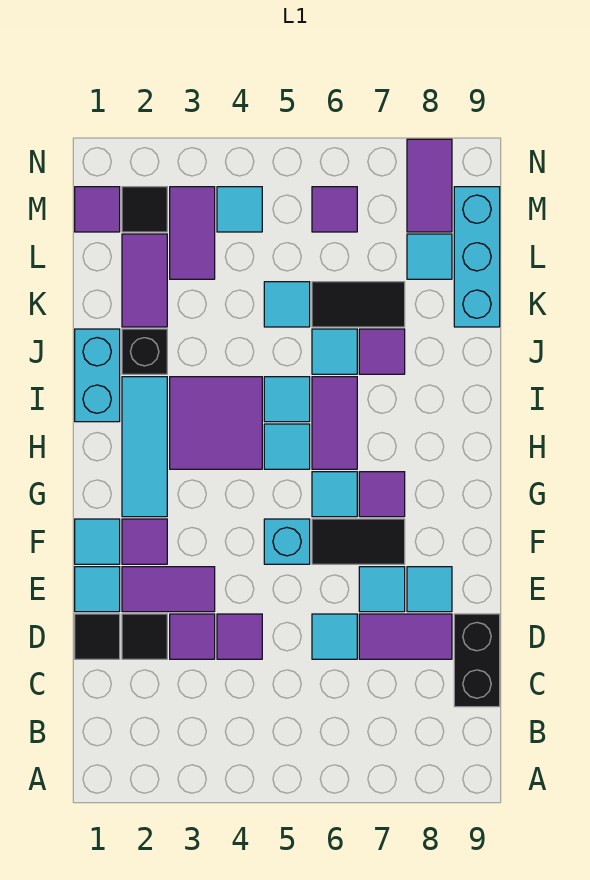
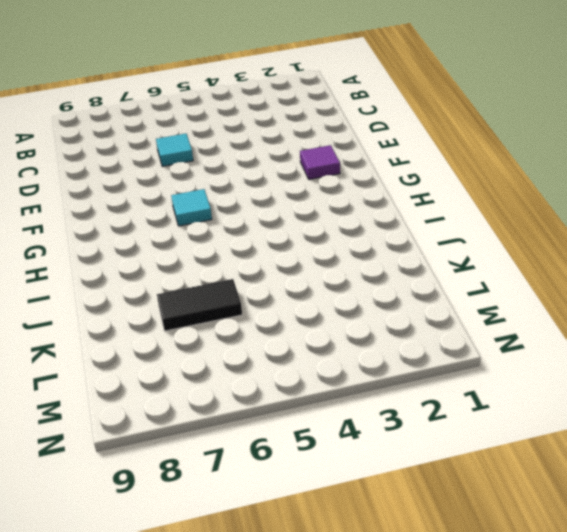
none -> black brick C9:D9 level 1
none -> black tile D1 level 1
none -> black tile D2 level 1
none -> purple tile D3 level 1

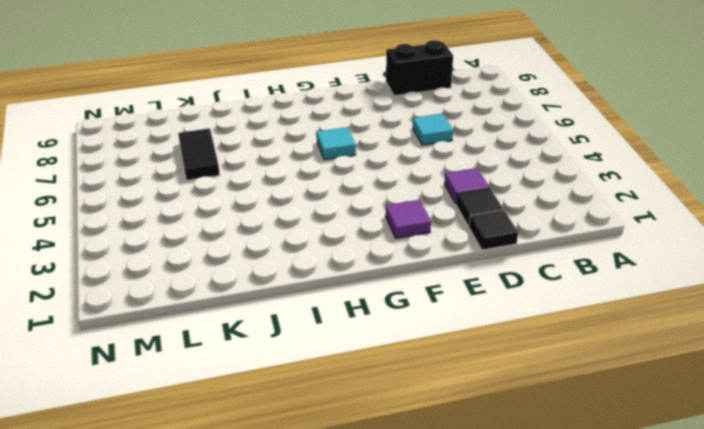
none -> purple tile D4 level 1
none -> purple tile D7:D8 level 1
none -> cyan tile E1 level 1
none -> purple tile E2:E3 level 1

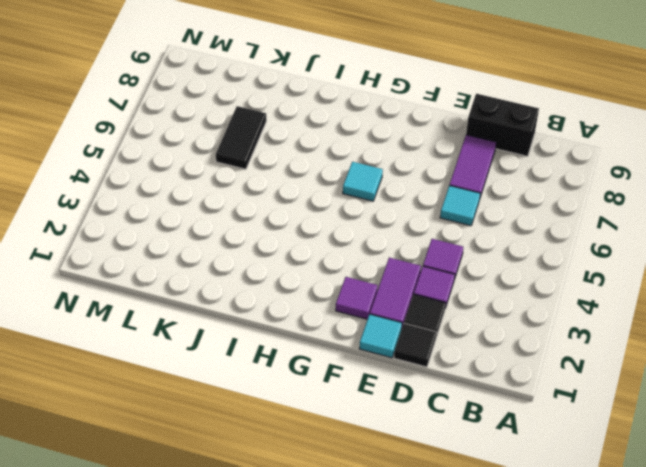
none -> cyan tile E7 level 1
none -> cyan tile E8 level 1
none -> cyan tile F1 level 1
none -> cyan brick F5 level 1

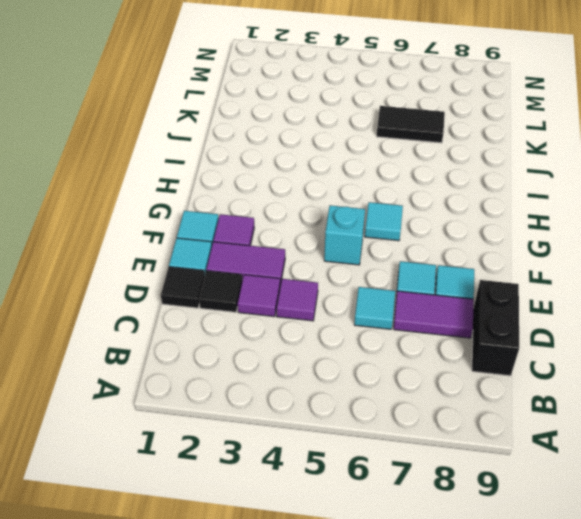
none -> black tile F6:F7 level 1
none -> cyan tile G2:I2 level 1
none -> purple tile G7 level 1
none -> purple tile H3:I4 level 1

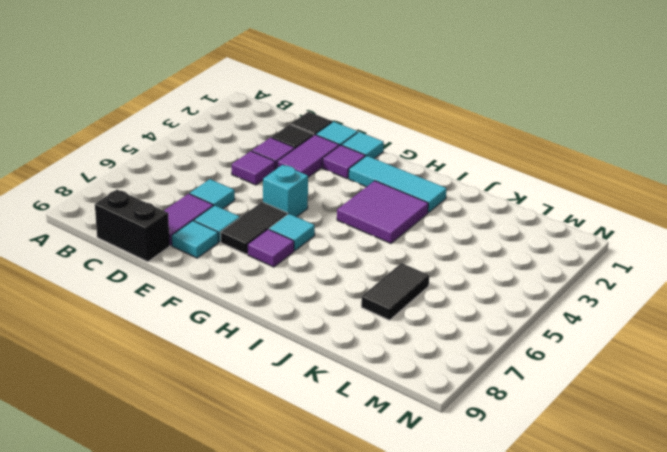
none -> cyan tile H5 level 1
none -> purple tile H6:I6 level 1
none -> cyan brick I1:J1 level 1
none -> cyan tile I5 level 1

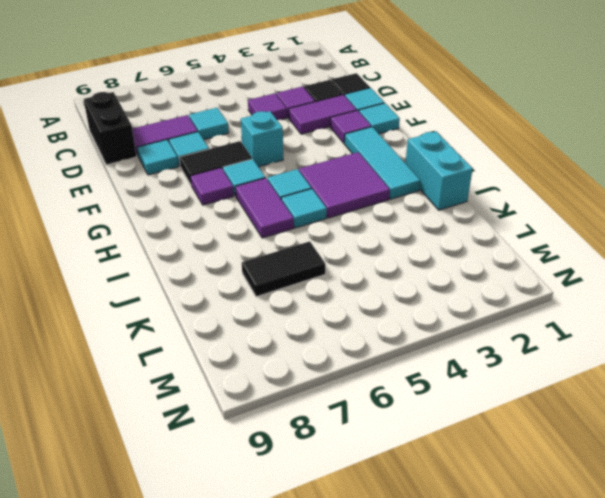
none -> black brick J2 level 1
none -> cyan tile J6 level 1
none -> purple tile J7 level 1
none -> purple tile K2:L2 level 1

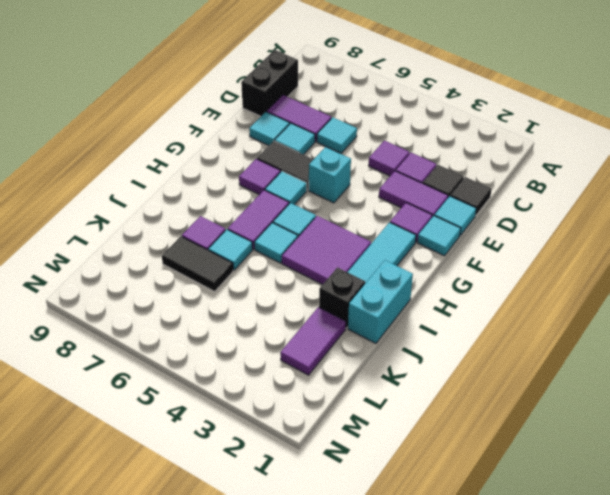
none -> cyan tile K5 level 1
none -> cyan brick K9:M9 level 1
none -> purple tile L3:M3 level 1
none -> cyan tile L8 level 1

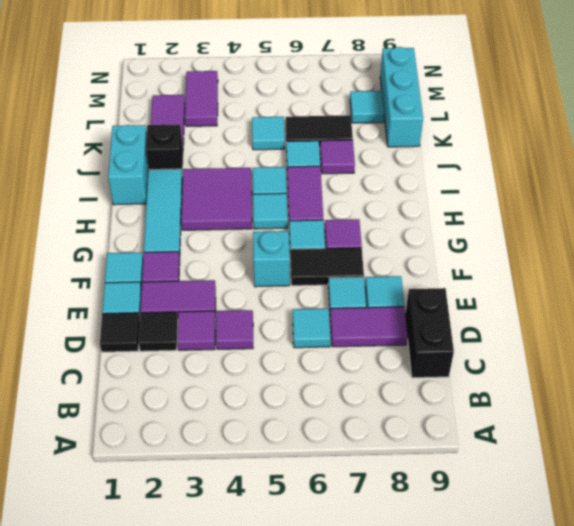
none -> purple tile M1 level 1
none -> black tile M2 level 1
none -> cyan tile M4 level 1
none -> purple tile M6 level 1

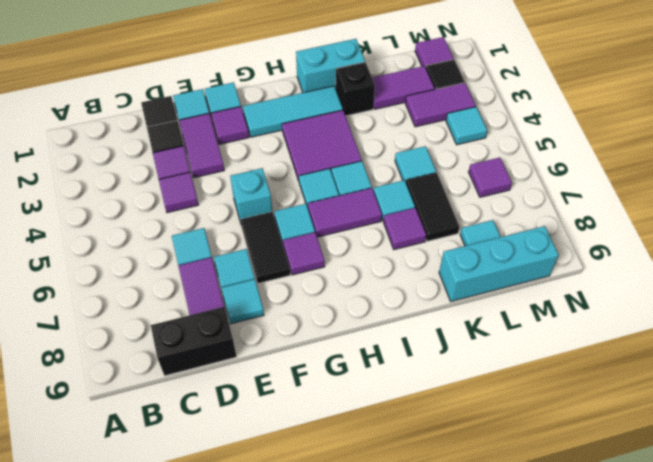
none -> purple tile M8:N8 level 1

